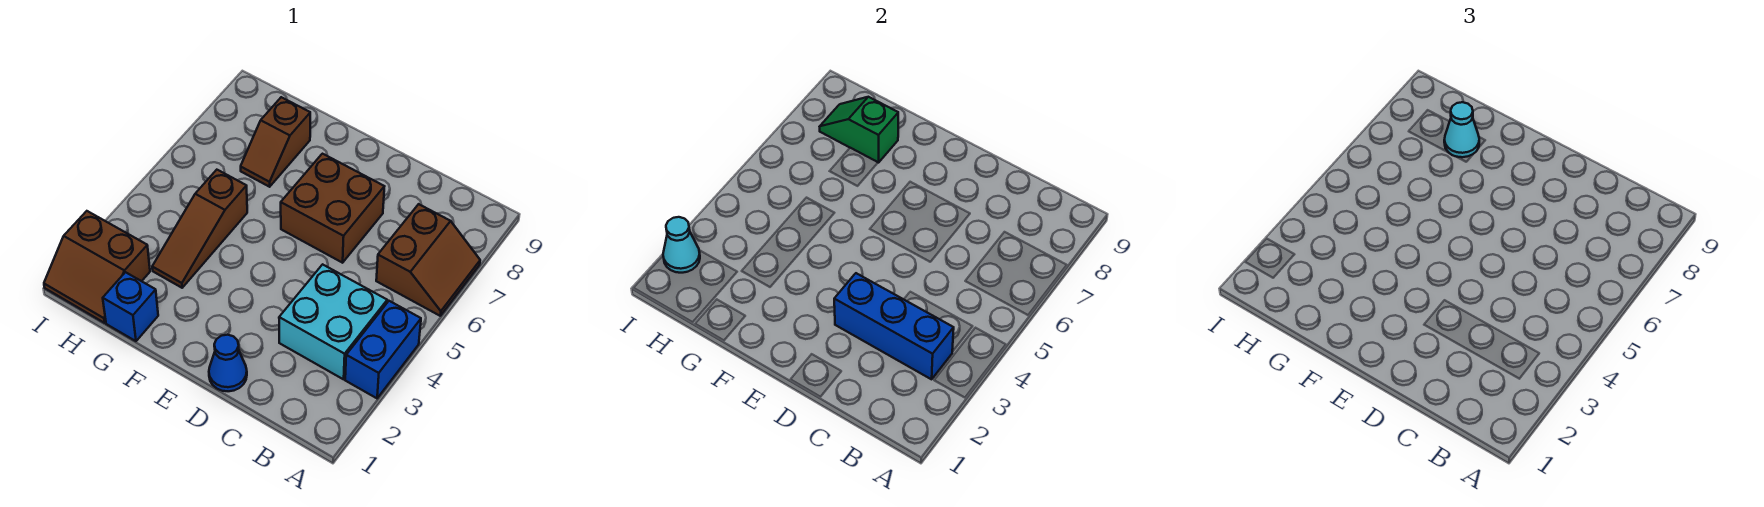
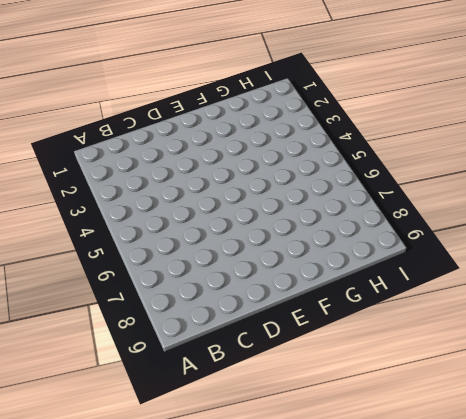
none -> blue brick A3:A4 level 1
none -> brown slope A6:B7 level 1 top B
none -> cyan brick B3:C4 level 1

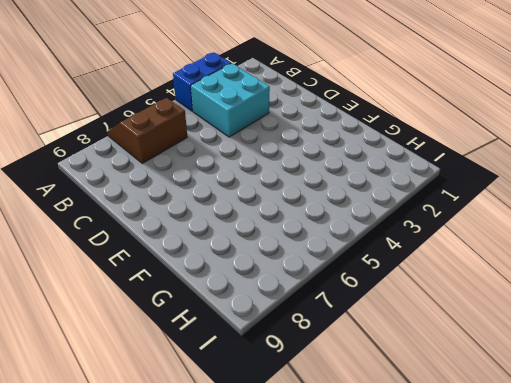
none -> blue cone D1 level 1
none -> brown brick D6:E7 level 1
none -> blue brick G1 level 1

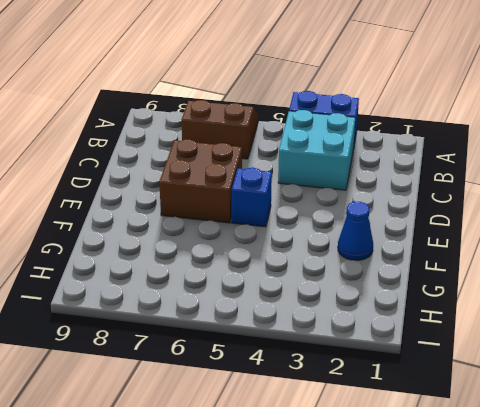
blue brick E5 level 1 -> blue brick G1 level 1
blue cone F2 level 1 -> blue cone D1 level 1
none -> brown slope G3:G5 level 1 top 5
none -> brown slope G7:G8 level 1 top 8
none -> brown slope H1:I2 level 1 top 2

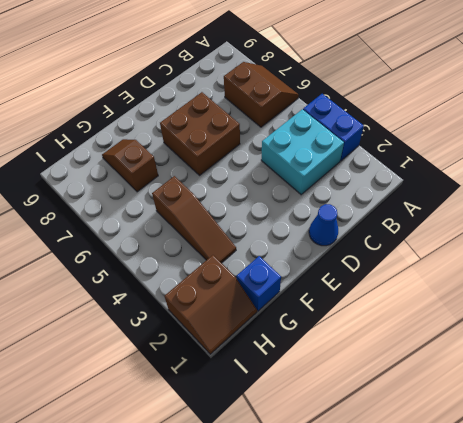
brown slope G7:G8 level 1 top 7 -> brown slope G7:G8 level 1 top 8
none -> blue brick B3:D3 level 2
none -> green slope G8:H8 level 2 top G
none -> cyan cone I2 level 2

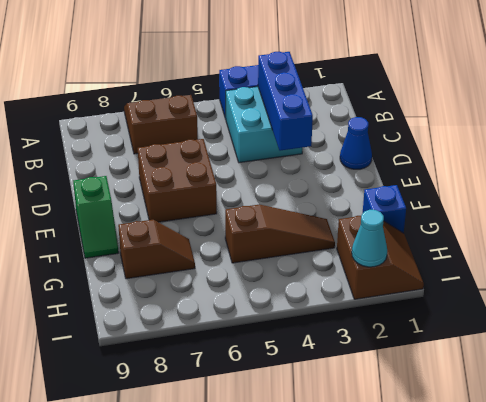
green slope E9:F9 level 1 top E -> green slope G8:H8 level 2 top G
none -> cyan cone G8 level 3

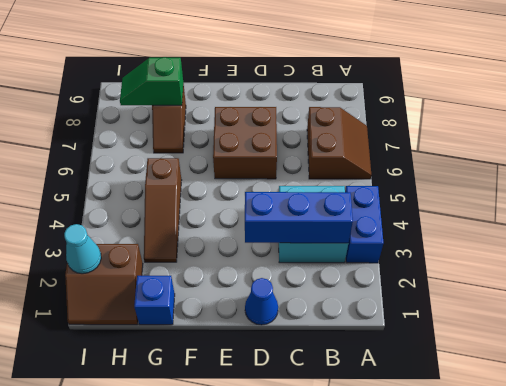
none -> cyan cone G8 level 3

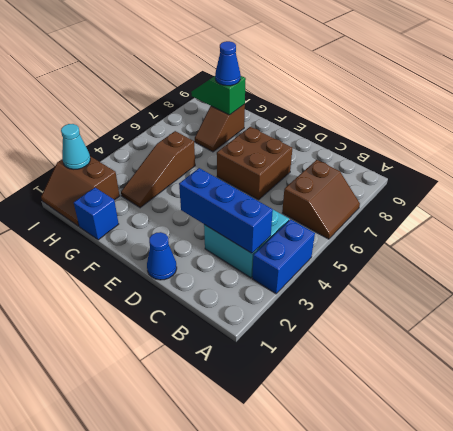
blue cone G8 level 3 -> cyan cone G8 level 3

